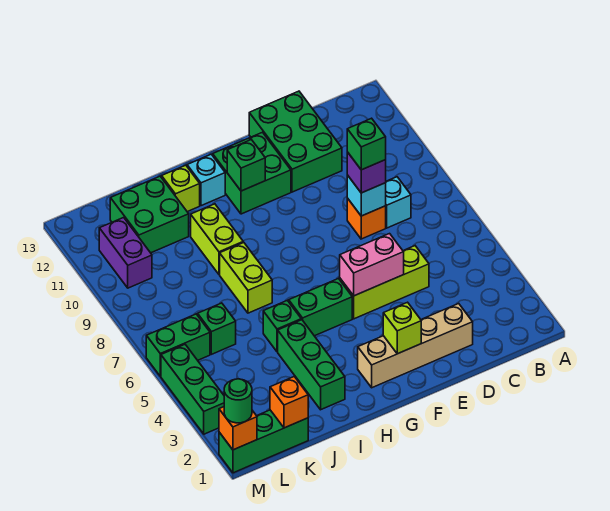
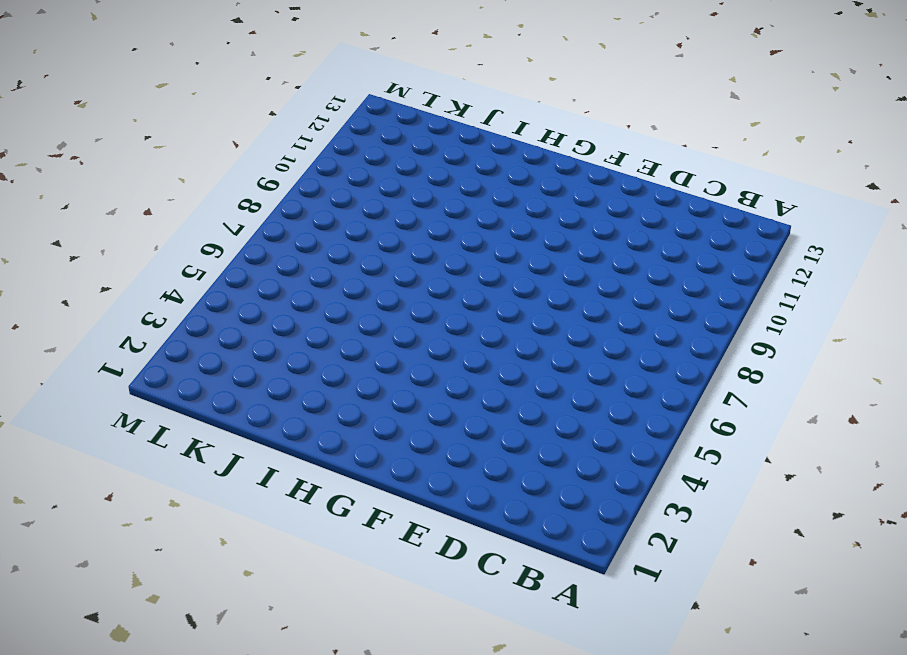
none -> cyan brick C8 level 1
none -> tan brick D2:G2 level 1
none -> lime brick D5:F5 level 1

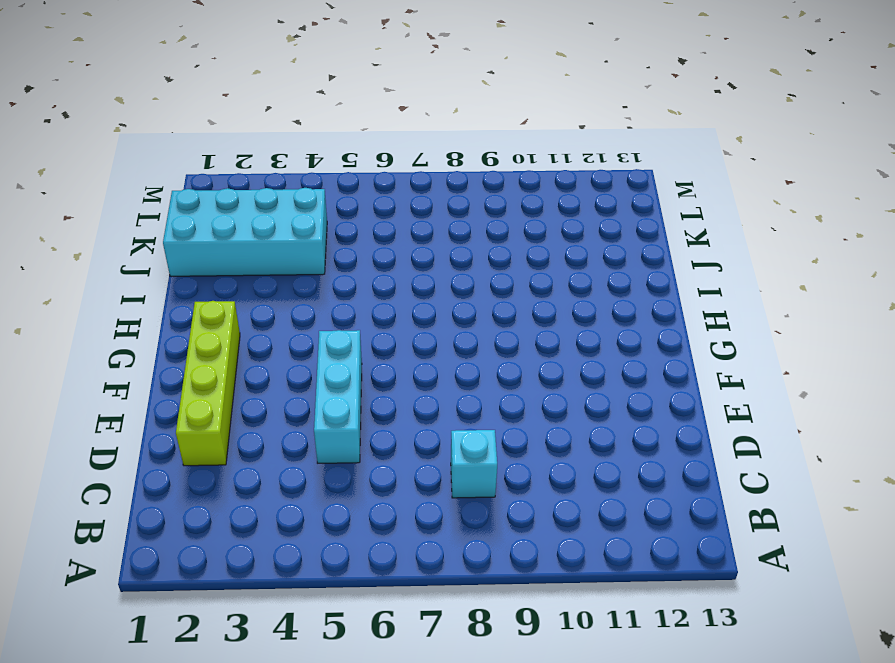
lime brick D2:G2 level 1 -> tan brick D2:G2 level 1
cyan brick D5:F5 level 1 -> lime brick D5:F5 level 1
cyan brick J1:K4 level 1 -> green brick K1:M1 level 1
none -> orange brick D8 level 1
none -> green brick D11:E13 level 1
none -> green brick F11:G12 level 1

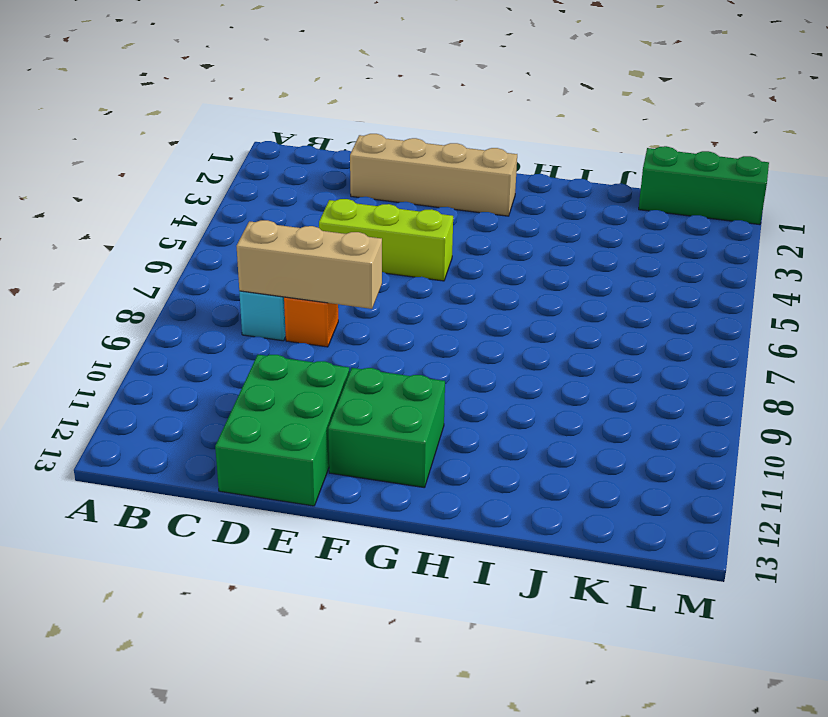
tan brick C8:E8 level 2 -> cyan brick D8 level 2
none -> green brick G5:H5 level 1
none -> cyan brick H12 level 1
none -> green brick I2:I4 level 1

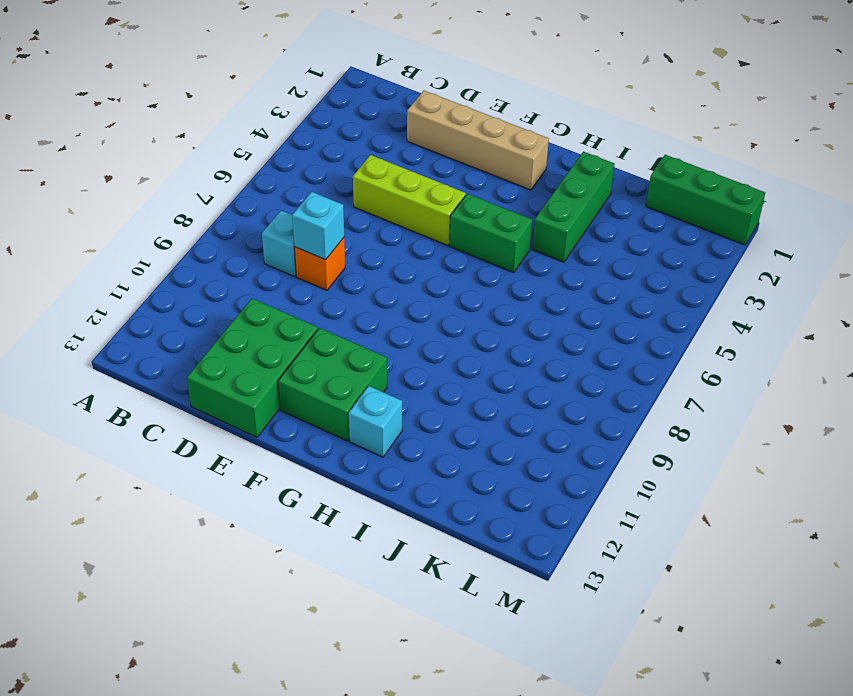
none -> green brick I5 level 1
none -> lime brick I7:I8 level 1
none -> lime brick I9:I10 level 1

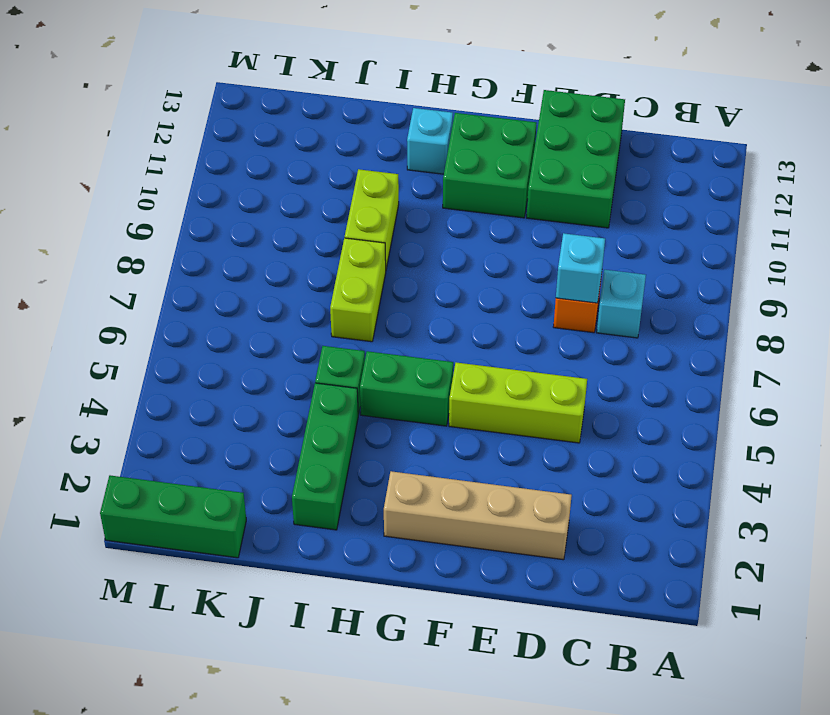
none -> lime brick I12 level 1
none -> green brick J11:K12 level 1
none -> green brick K6 level 1

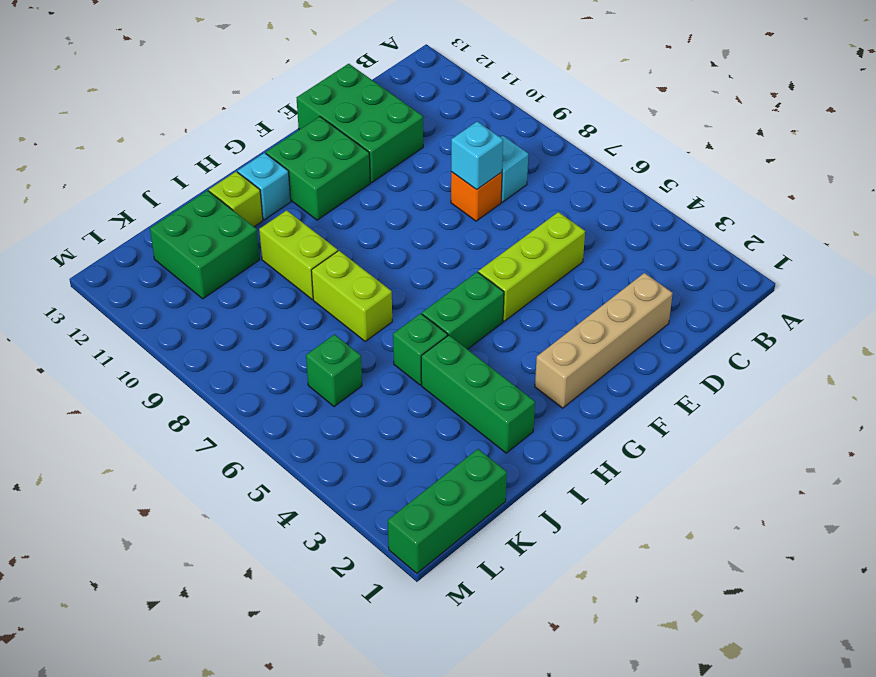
none -> green brick L6:M6 level 1
none -> purple brick L10:L11 level 1
none -> green brick M3:M5 level 1

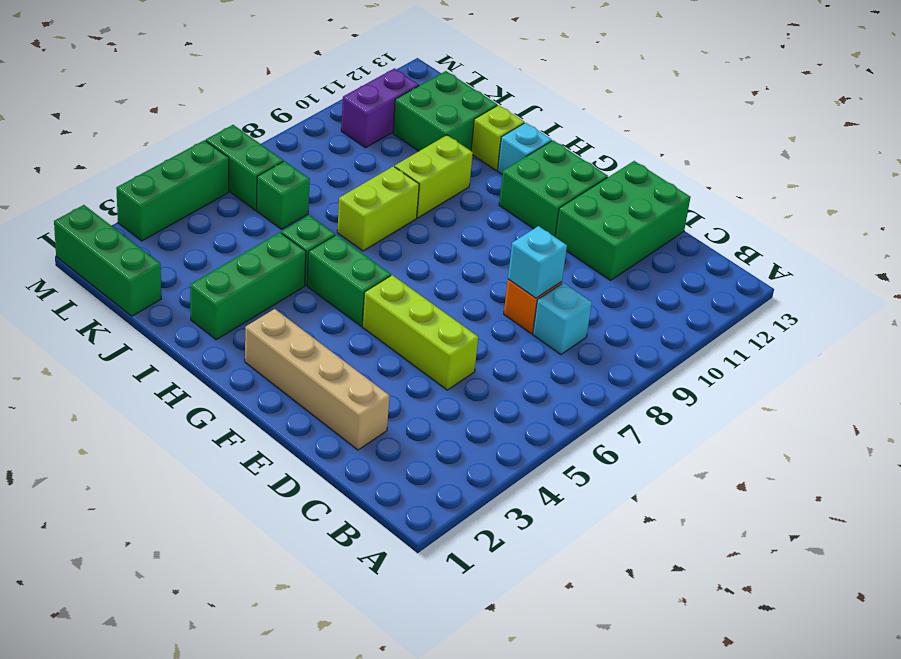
none -> pink brick E5:F5 level 2
none -> lime brick F2 level 2
none -> green brick G11 level 2

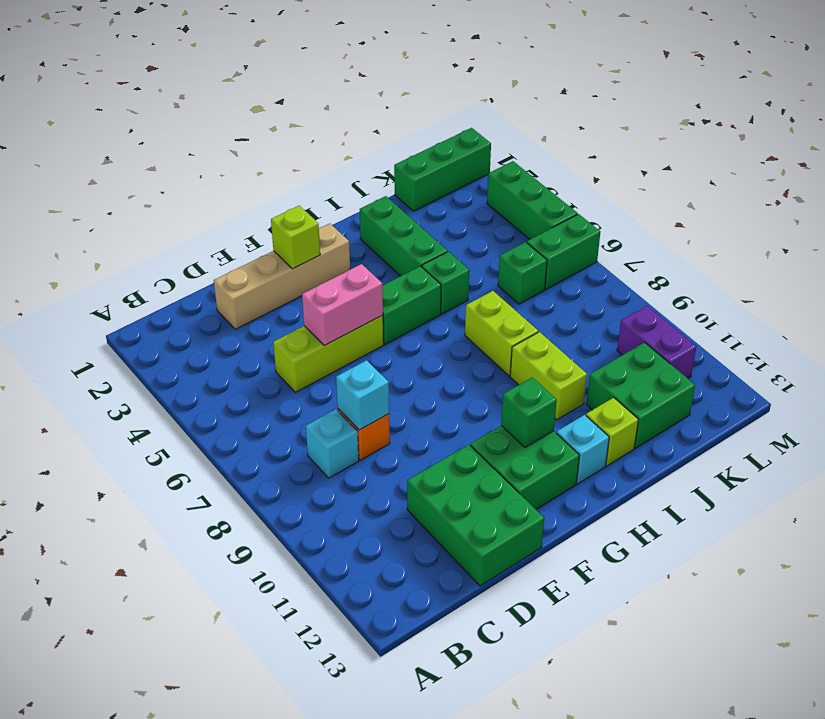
none -> orange brick K1 level 2
none -> orange brick M1 level 2
none -> purple brick D8 level 3

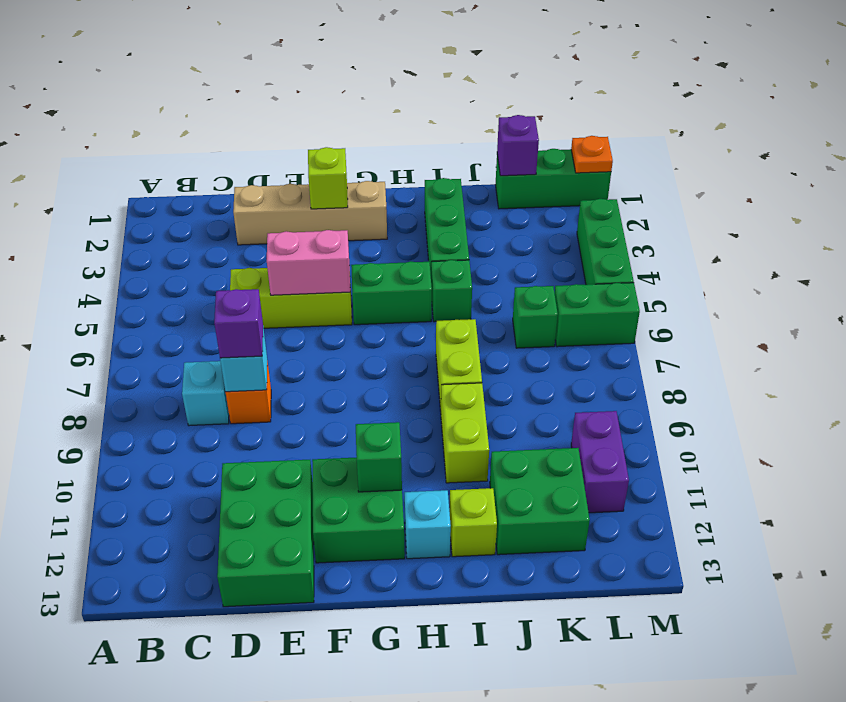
purple brick K1 level 2 -> orange brick K1 level 2
orange plate M1 level 2 -> orange brick M1 level 2
none -> green round brick M1 level 3
none -> green brick D8 level 4

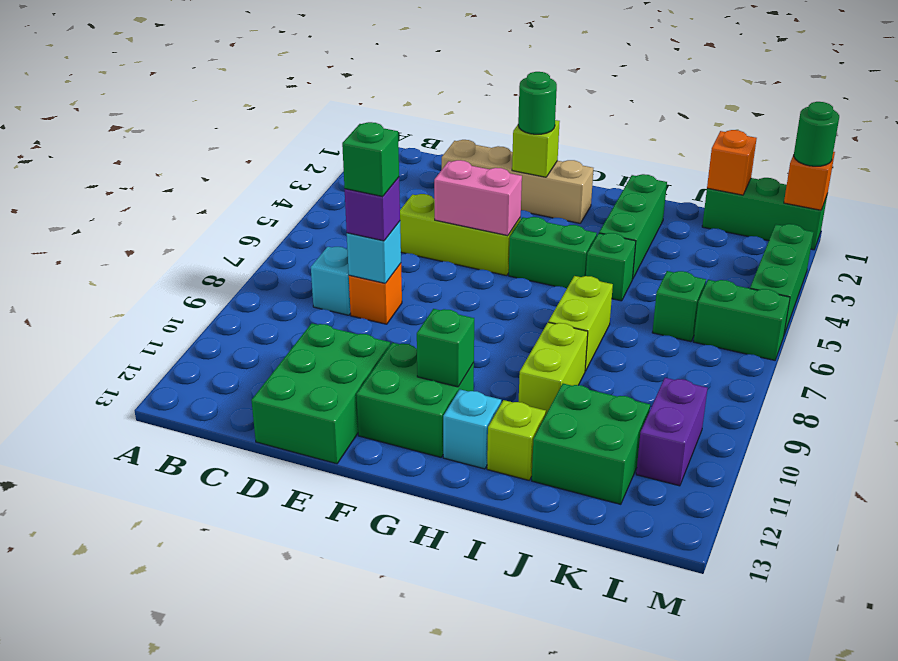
green round brick F2 level 3 -> none

